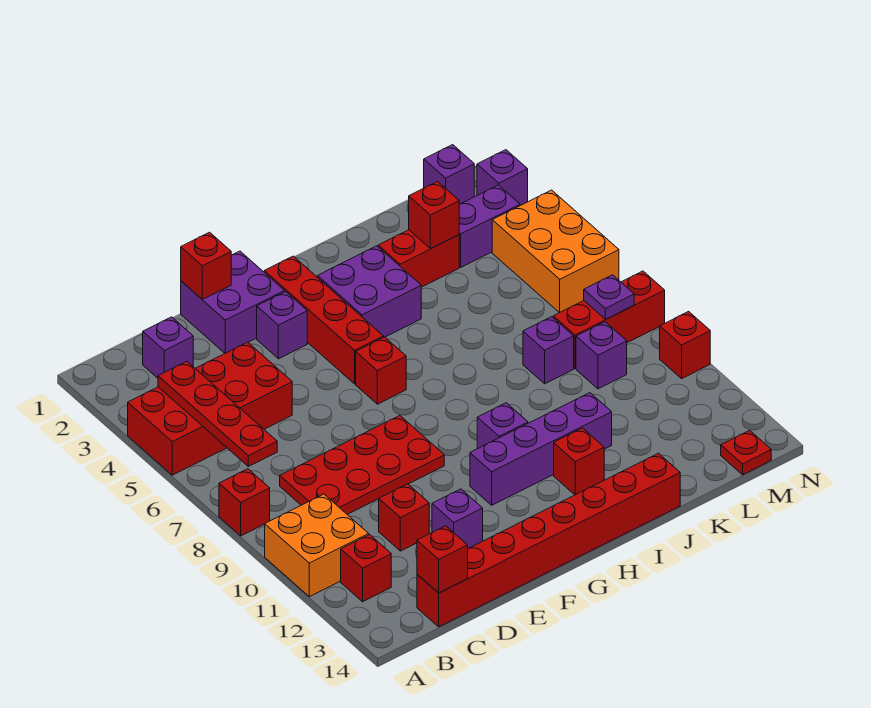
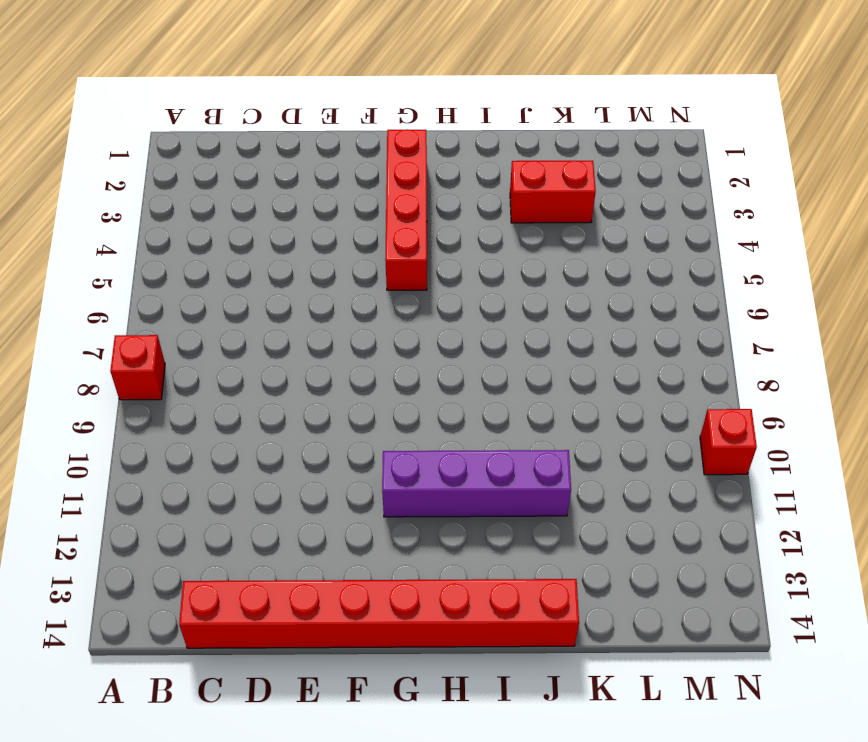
none -> red brick A4:D5 level 1
none -> orange brick A10:B11 level 1
none -> red brick B12 level 1
none -> purple brick C2 level 1

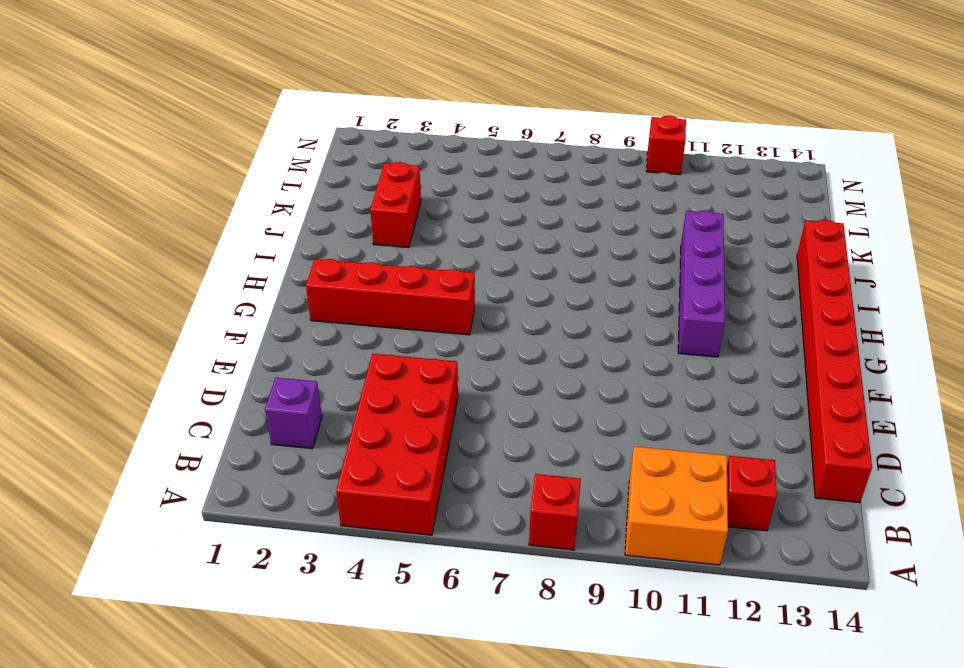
none -> red plate C8:F9 level 1
none -> red brick D11 level 1
none -> purple brick E1:F2 level 1
none -> purple brick E12 level 1

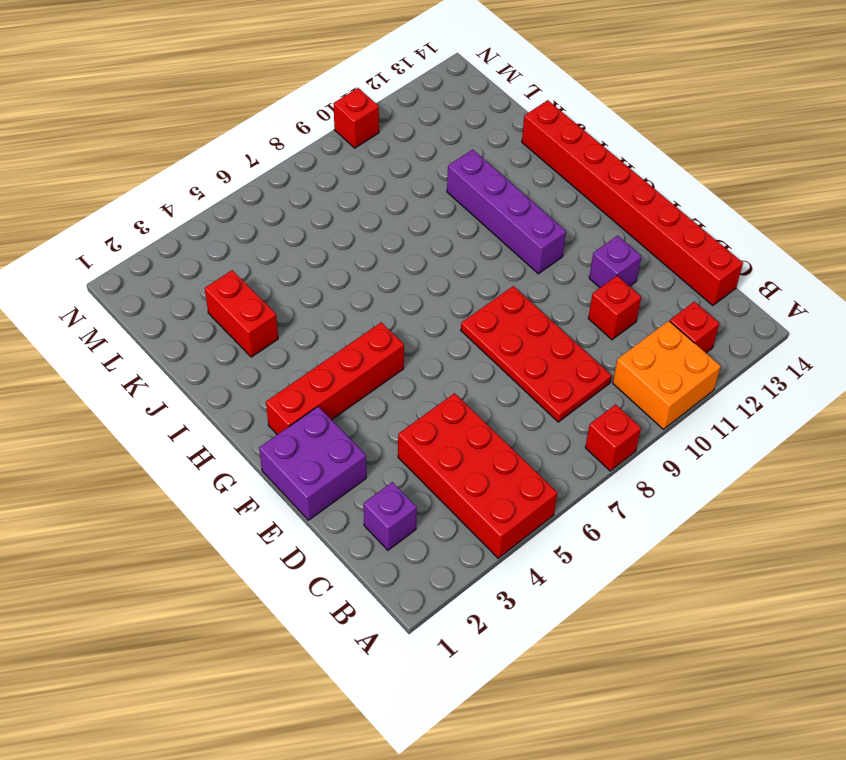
none -> purple brick F3 level 1
none -> red brick G6 level 1
none -> purple brick H3:I4 level 1
none -> purple brick H10 level 1

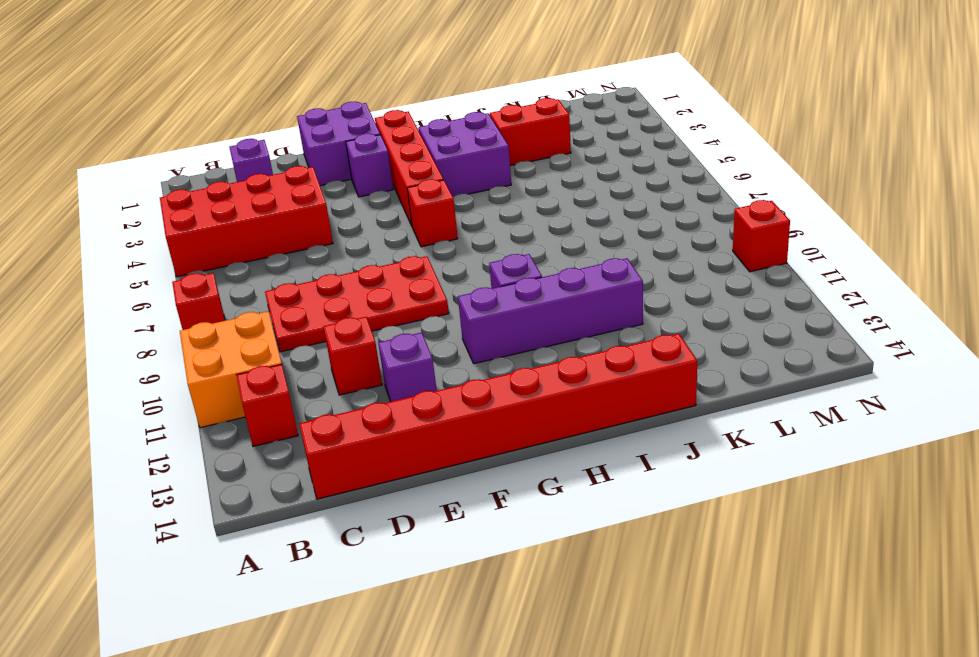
none -> red brick I12 level 1
none -> purple brick K8 level 1
none -> purple brick L3:M3 level 1
none -> red brick L8:N8 level 1

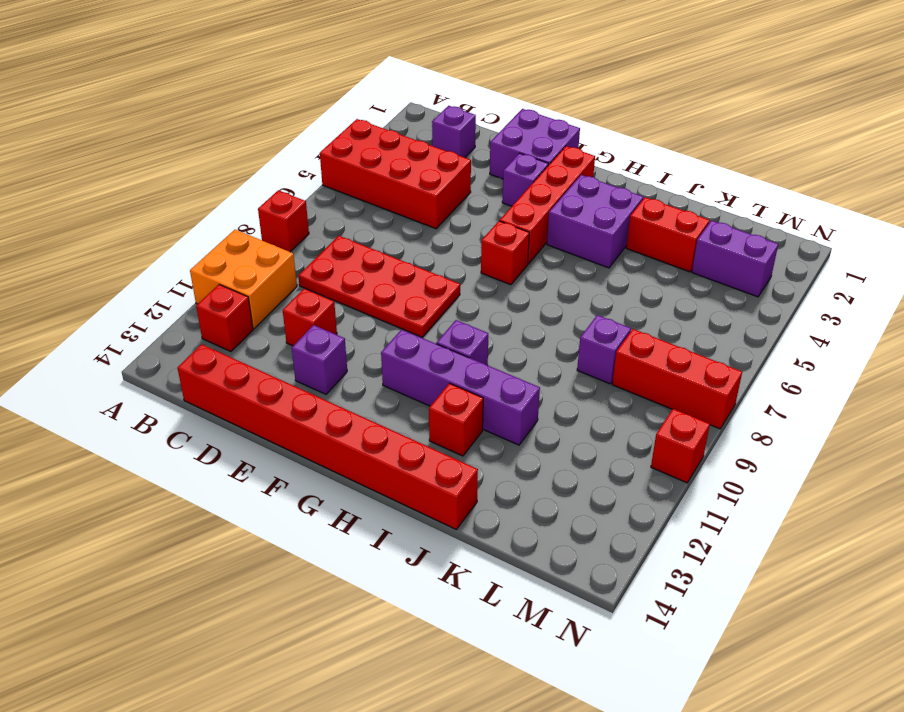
none -> purple brick L9 level 1
none -> purple brick M1 level 1
none -> orange brick M4:N6 level 1
none -> red plate M14 level 1

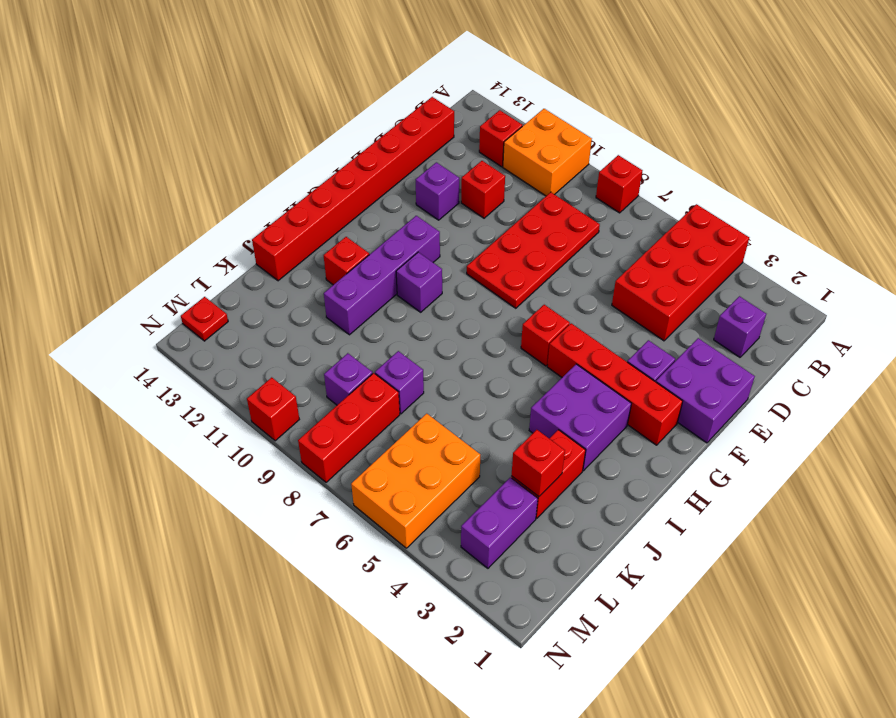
orange brick L5:N6 level 1 -> orange brick M4:N6 level 1
none -> purple brick M1 level 1
none -> purple brick N2 level 1
none -> red plate B4:B7 level 2
none -> red brick C14 level 2

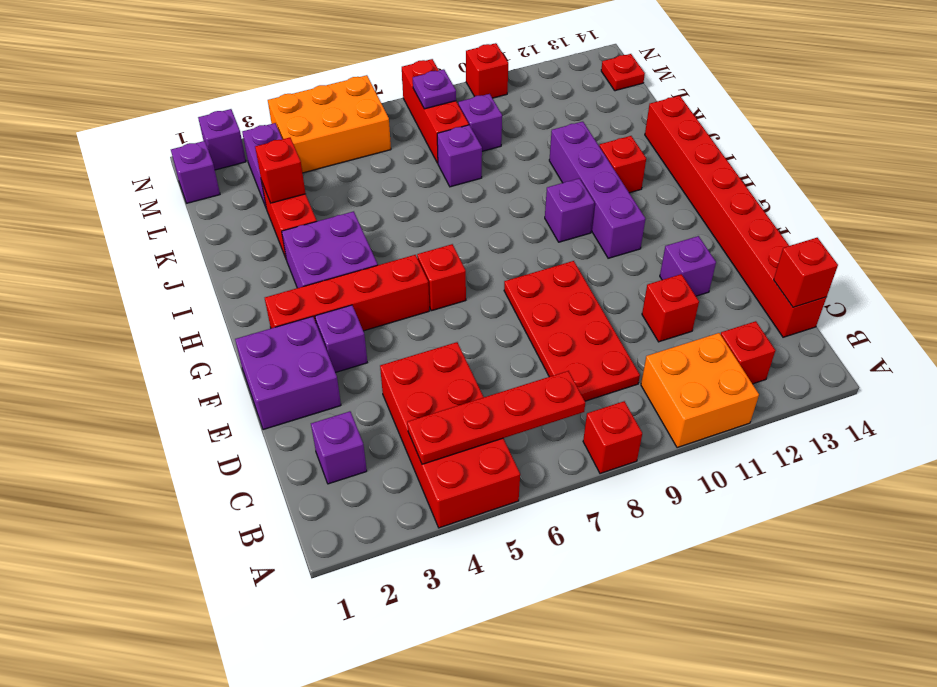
none -> red brick E1 level 2

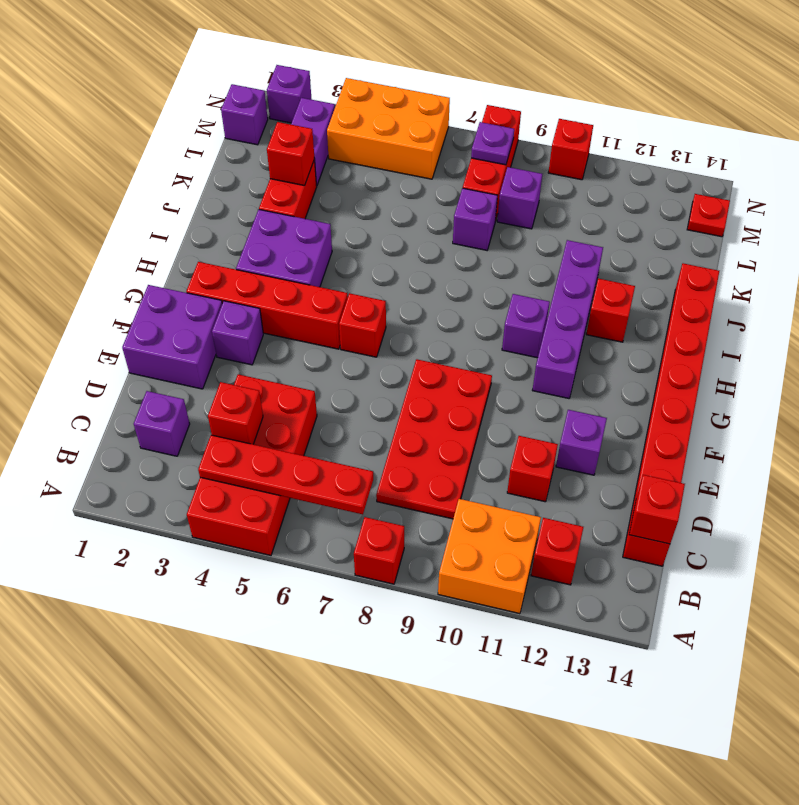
red brick C4 level 2 -> red brick E1 level 2

